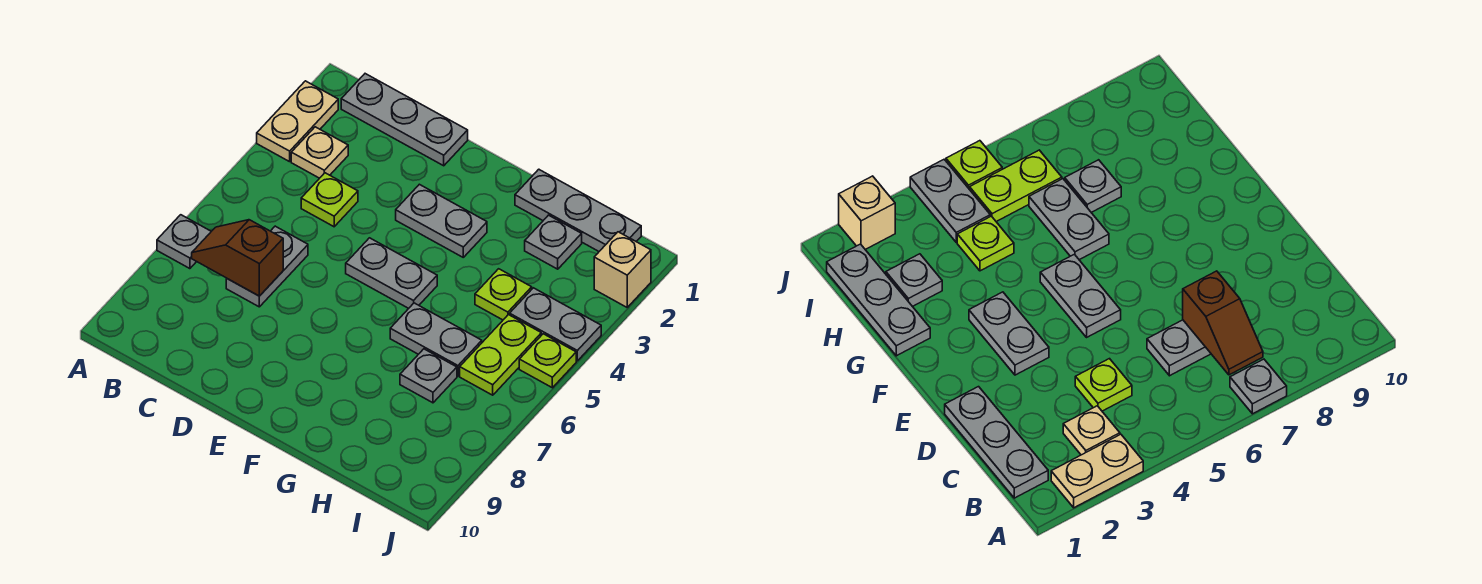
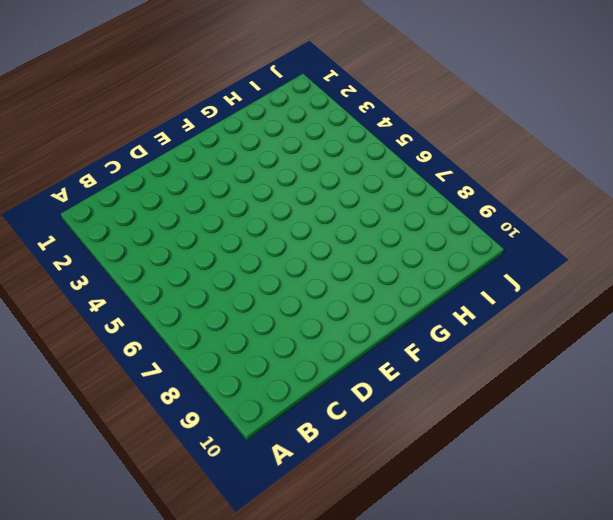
none -> tan plate A2:A3 level 1
none -> grey plate A7 level 1
none -> grey plate B1:D1 level 1

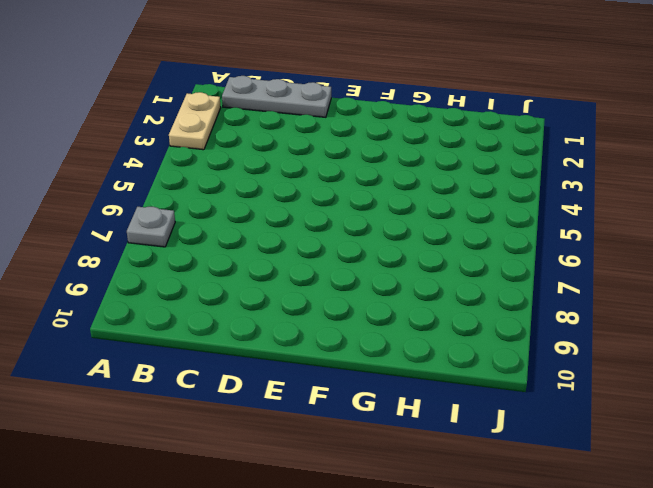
none -> tan plate B3 level 1
none -> lime plate C4 level 1
none -> grey plate C6:C7 level 1

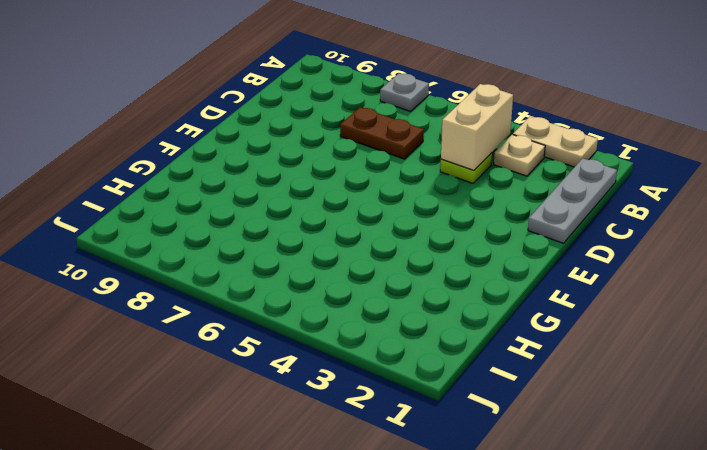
tan brick B4:C4 level 2 -> none
brown plate C6:C7 level 1 -> grey plate C6:C7 level 1
none -> grey plate E3:F3 level 1
none -> grey plate E5:F5 level 1
none -> grey plate G1:I1 level 1

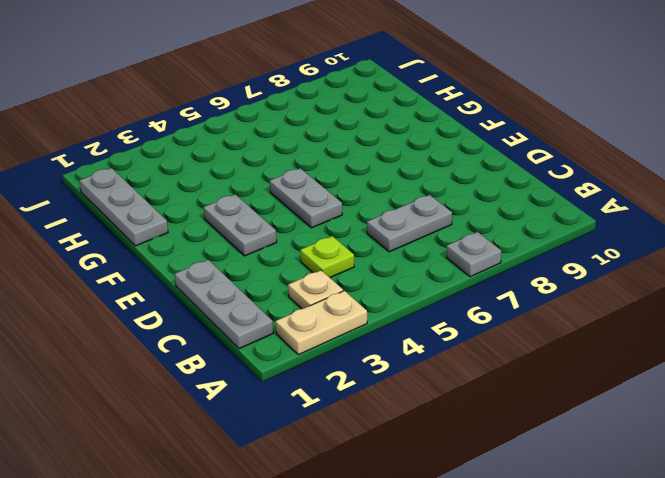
none -> grey plate G6:H6 level 1
none -> grey plate H2 level 1
none -> lime plate H4 level 1

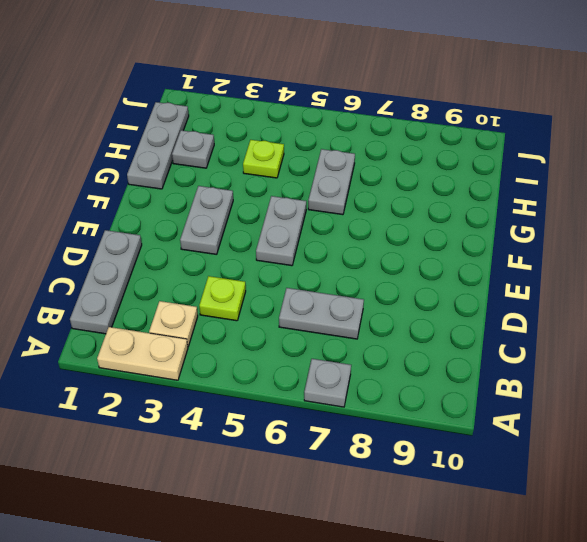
none -> grey plate H7 level 1
none -> grey plate I4:J4 level 1
none -> lime plate I5:I6 level 1

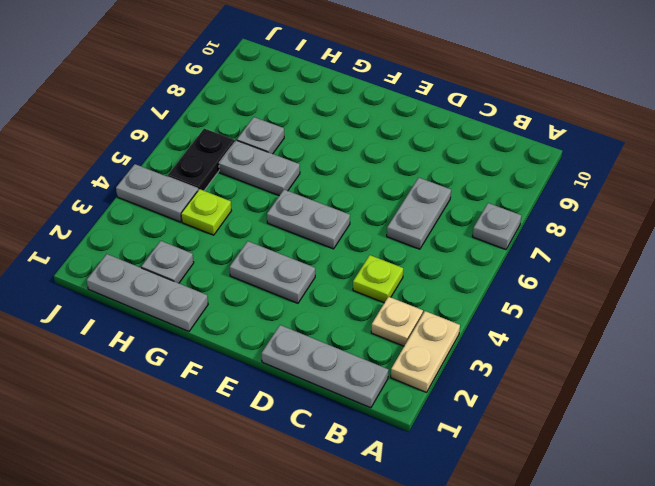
black plate I5:I6 level 1 -> lime plate I5:I6 level 1
none -> tan brick J2 level 1
none -> lime plate J5 level 1
none -> brown slope B7:C7 level 2 top C

